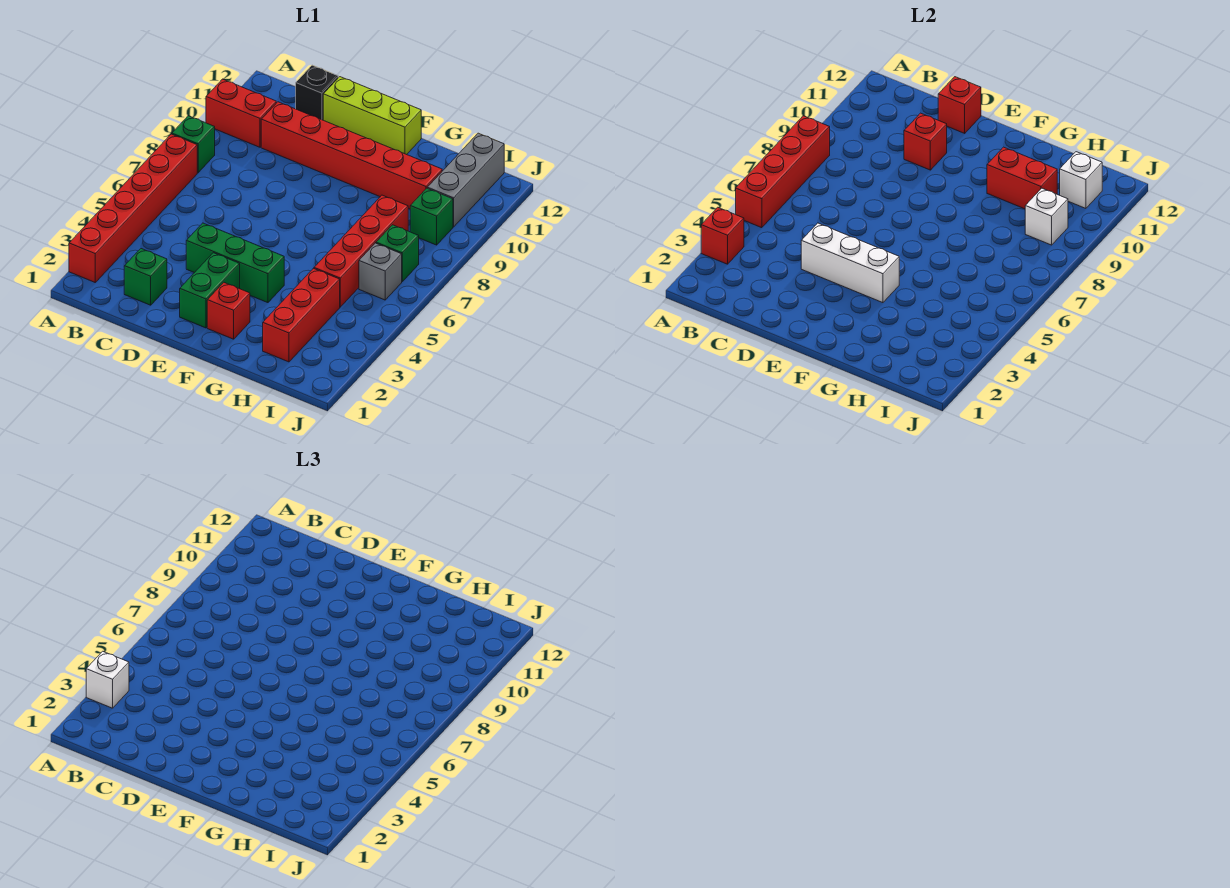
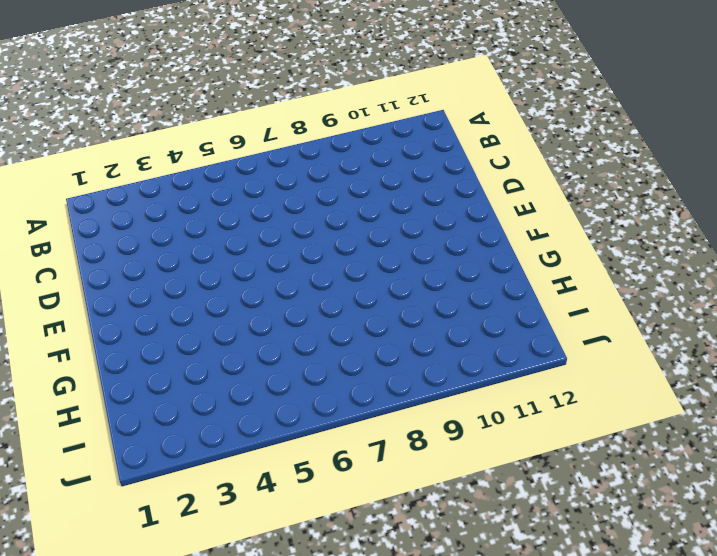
none -> red brick A2:A7 level 1
none -> green brick A8 level 1
none -> red brick A10:B10 level 1

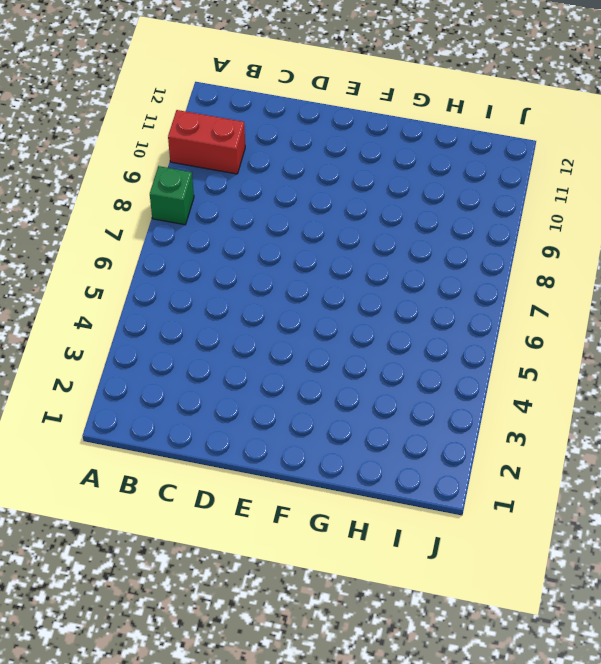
none -> red brick A2:A7 level 1
none -> green brick C2 level 1
none -> red brick C10:H10 level 1

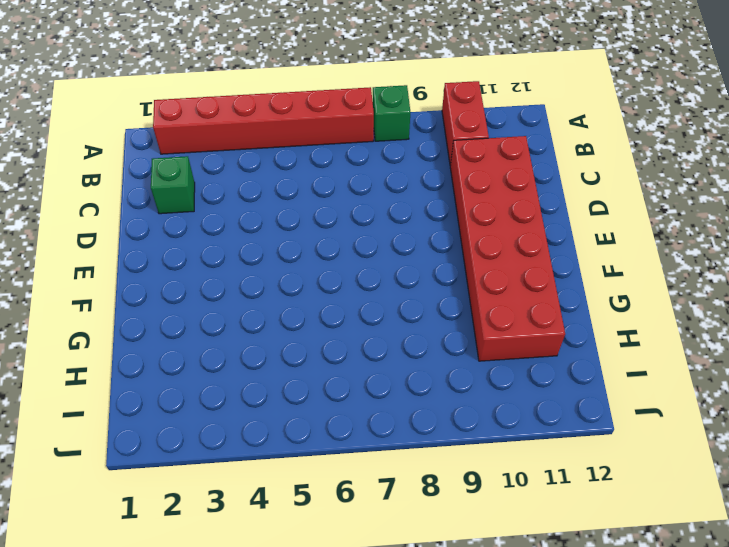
red brick C10:H11 level 1 -> red brick C10:H10 level 1
none -> black brick C12 level 1
none -> green brick D4:F4 level 1
none -> lime brick D12:F12 level 1

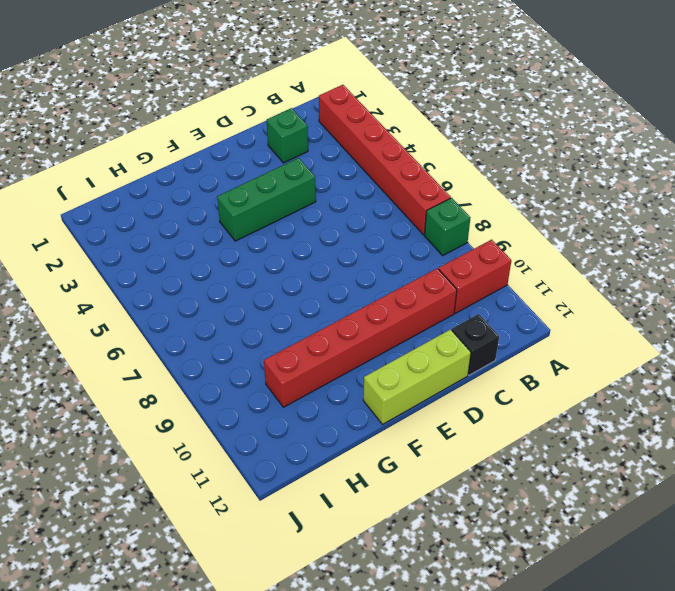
none -> green brick E2:E3 level 1
none -> red brick F2 level 1
none -> red brick H2:H4 level 1

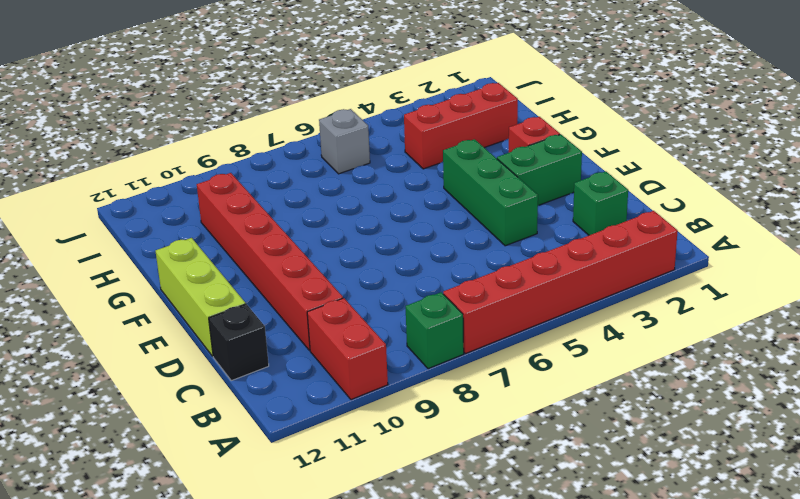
none -> red brick H5:H8 level 1
none -> green brick I7 level 1
none -> green brick I9 level 1

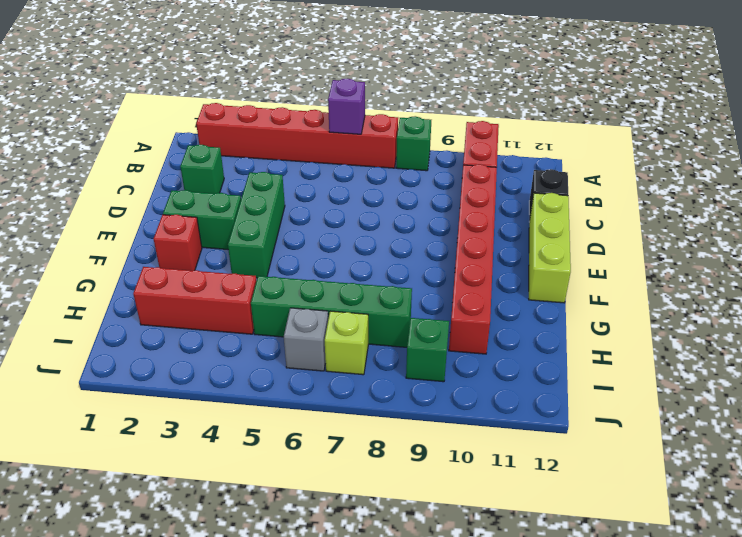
purple brick A6 level 2 -> red brick A5:A8 level 2
green brick H5:H8 level 1 -> red brick H5:H8 level 1
lime brick I7 level 1 -> green brick I7 level 1
none -> grey brick I10:I12 level 1
none -> red brick A3 level 2
none -> white brick D4:F4 level 2

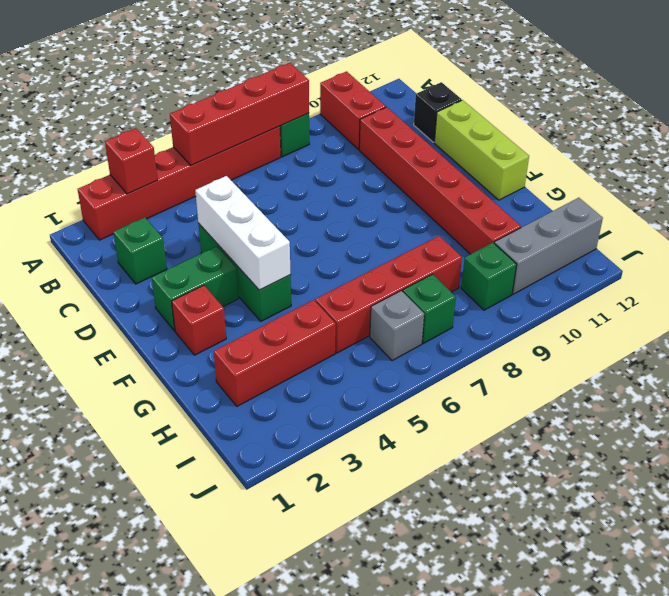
none -> red brick D10 level 2
none -> red brick D12 level 2
none -> red brick G10:H10 level 2

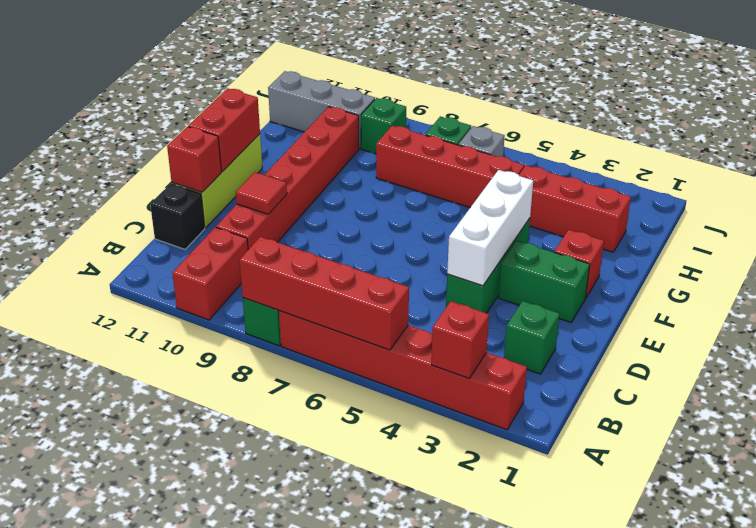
red tile D10 level 2 -> red brick D10 level 2
red brick E12:F12 level 2 -> red brick G10:H10 level 2
none -> white brick I9 level 2
none -> white brick I11 level 2
none -> white brick A3 level 3

